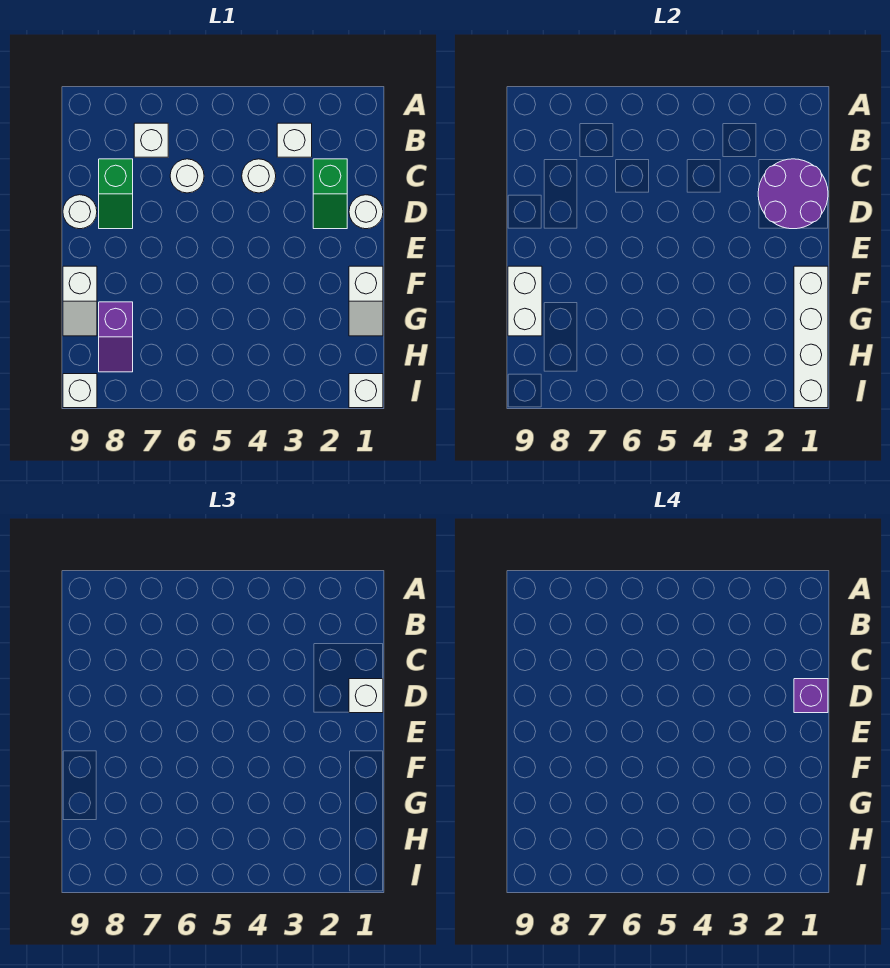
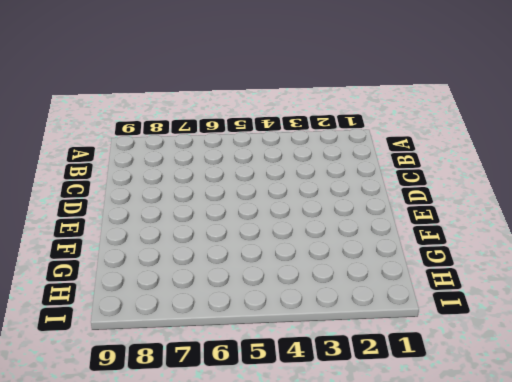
none -> white brick B3 level 1
none -> white brick B7 level 1
none -> green slope C2:D2 level 1 top C

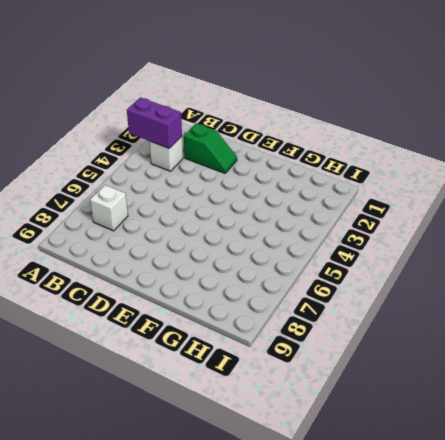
purple brick A3:B3 level 2 -> none
none -> white round brick C4 level 1
none -> white round brick C6 level 1
none -> green slope C8:D8 level 1 top C

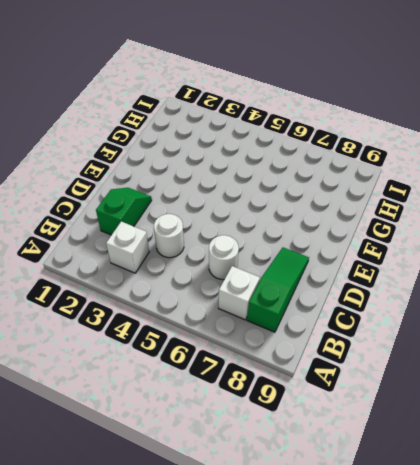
green slope B8:D8 level 1 top B -> green slope C8:D8 level 1 top C
none -> white round brick D1 level 1
none -> white round brick D9 level 1
none -> white slope F1:G1 level 1 top F

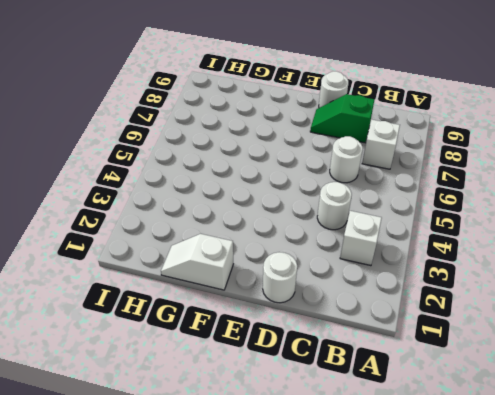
none -> green slope C2:D2 level 1 top C
none -> white slope F9:G9 level 1 top F
none -> purple slope G8:H8 level 1 top G

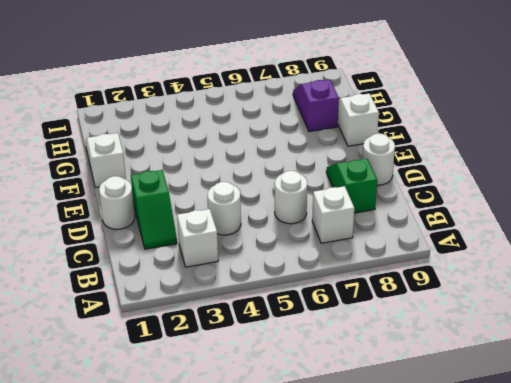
green slope C2:D2 level 1 top D -> green slope C2:D2 level 1 top C
none -> white brick I1 level 1
none -> white brick I9 level 1
none -> purple round brick C1:D2 level 2

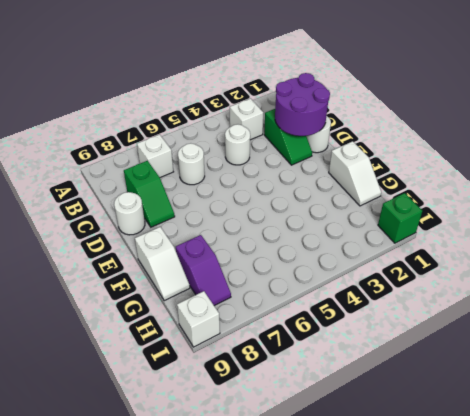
green brick I1 level 1 -> white brick I1 level 1
none -> white brick F1:I1 level 2
none -> white brick F9:G9 level 2
none -> white brick D1 level 3

